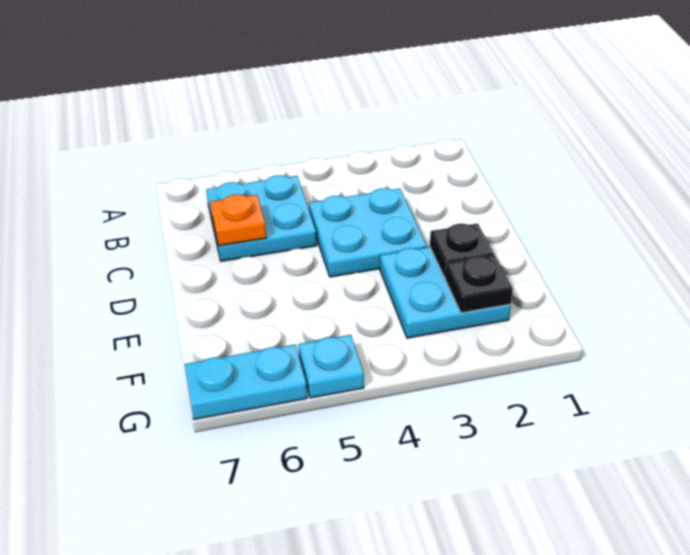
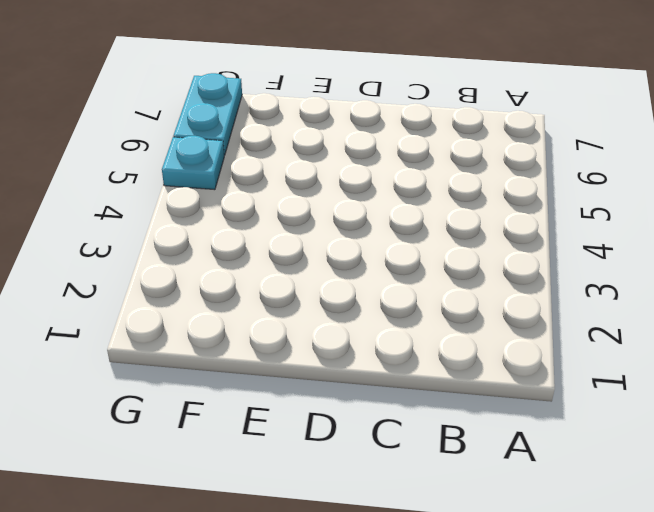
none -> cyan plate B5:C6 level 1
none -> cyan plate C3:D4 level 1

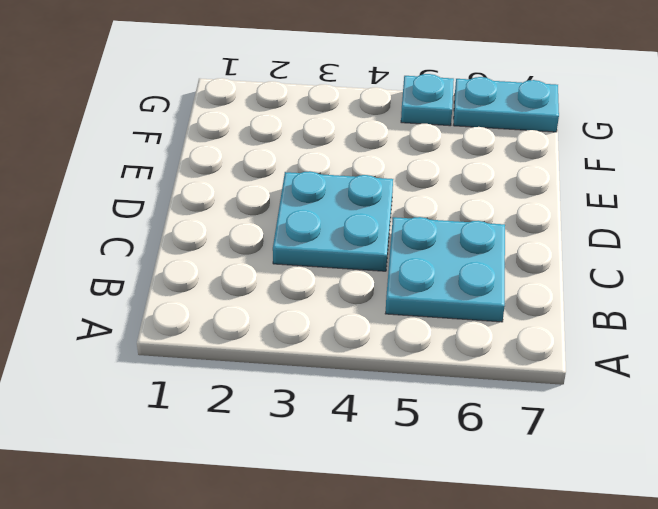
none -> cyan plate E2:F3 level 1
none -> orange plate C6 level 2

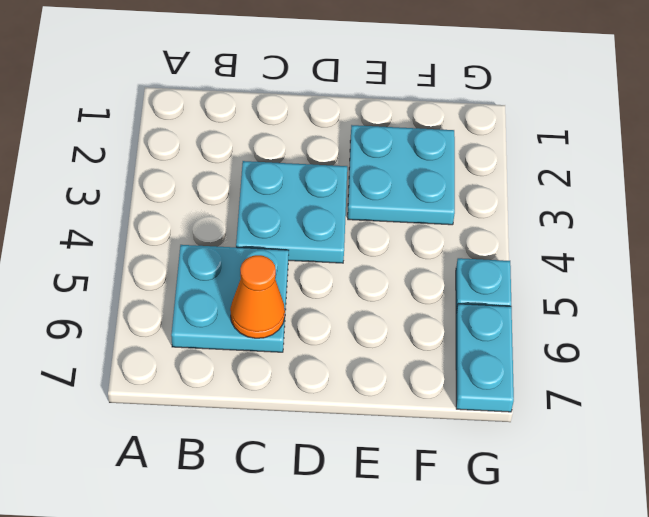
orange cone C6 level 2 -> orange plate C6 level 2
none -> black plate E2 level 2
none -> black plate F2 level 2

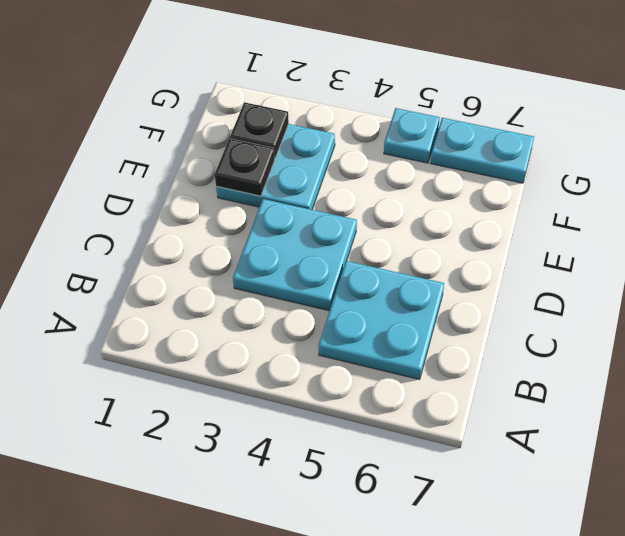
none -> orange plate C6 level 2

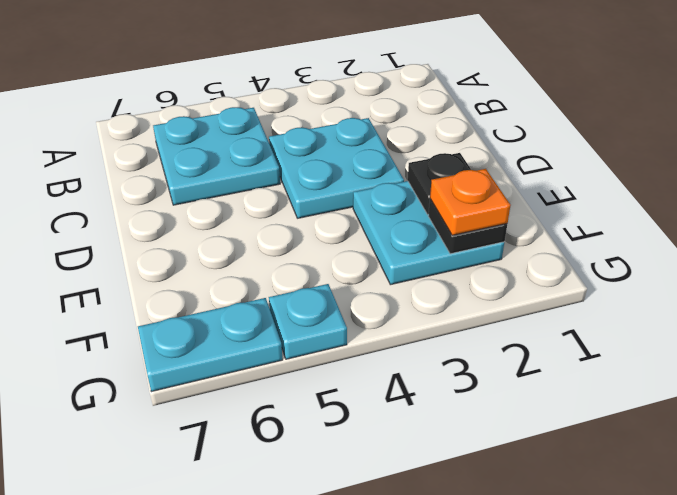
orange plate F2 level 3 -> orange plate C6 level 2

